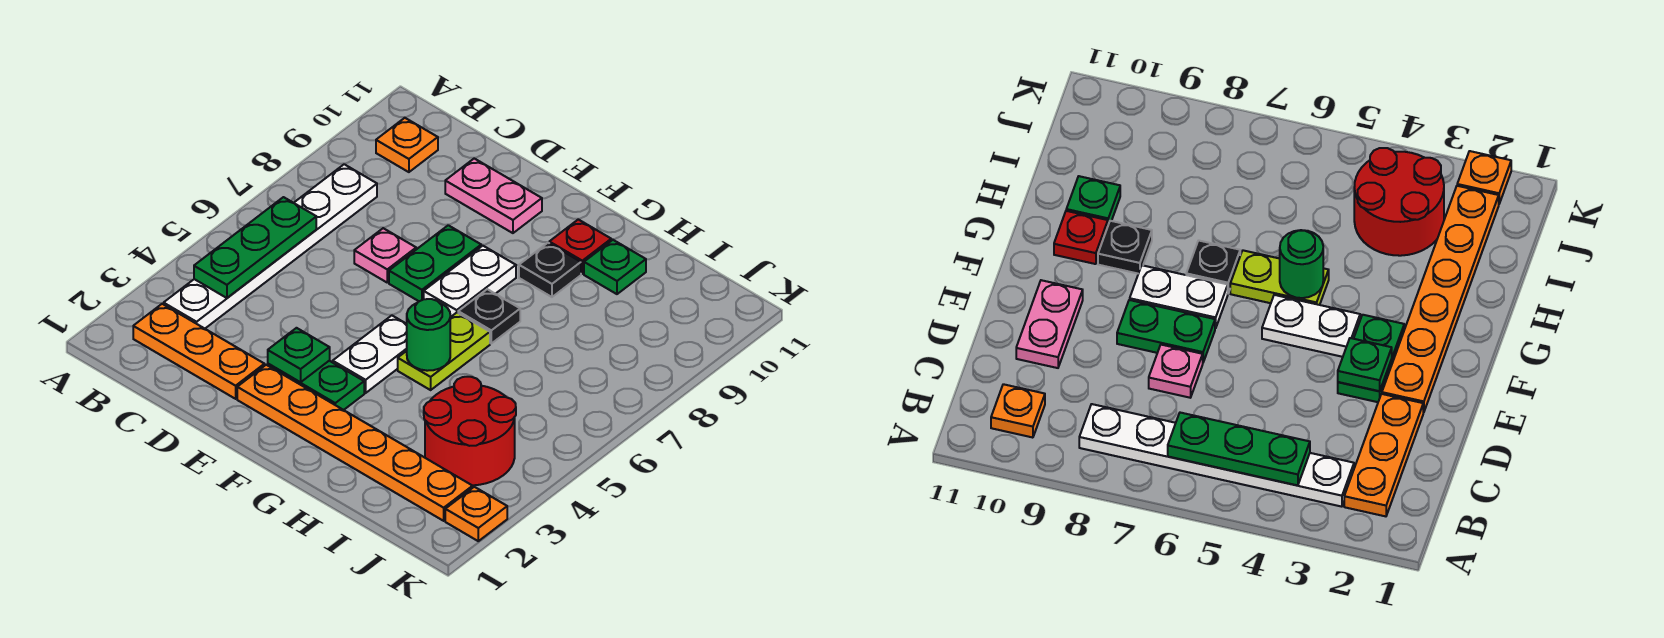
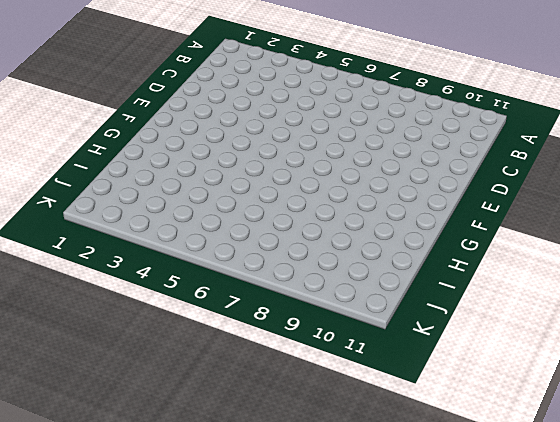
none -> orange plate B2:D2 level 1
none -> white plate B3:B8 level 1
none -> orange plate B10 level 1

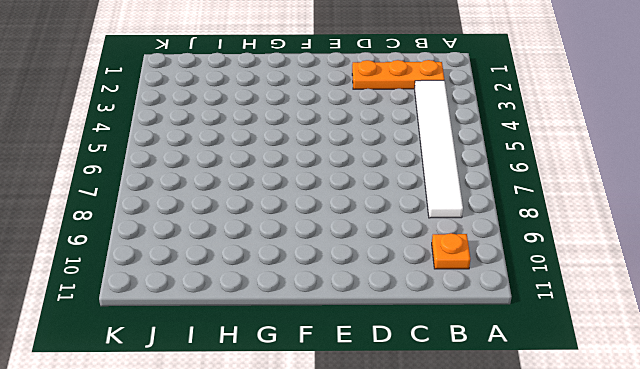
white tile B3:B8 level 1 -> white plate B3:B8 level 1
none -> pink plate D7 level 1
none -> pink plate D10:E10 level 1
none -> orange plate E2:J2 level 1

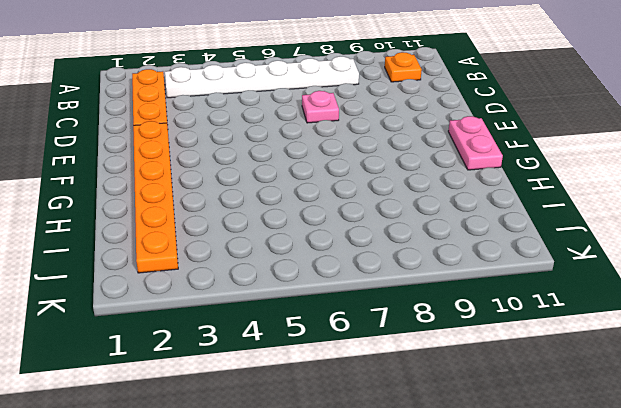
pink plate F11:G11 level 1 -> pink plate D10:E10 level 1
none -> green plate E3:F3 level 1
none -> green plate E7:E8 level 1
none -> white plate F4:F5 level 1

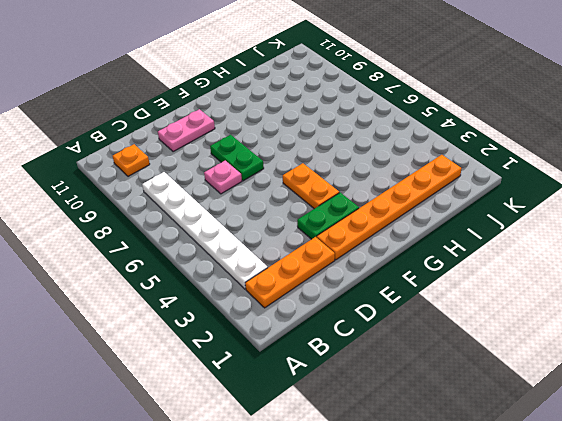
orange plate F4:F5 level 1 -> white plate F4:F5 level 1
none -> white plate F7:F8 level 1
none -> lime plate G5:G6 level 1
none -> black plate G7 level 1

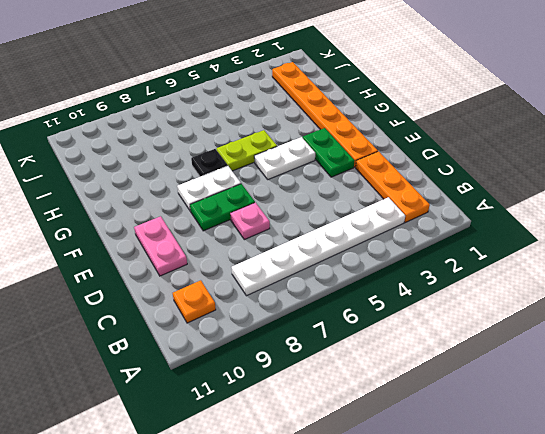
none -> black plate G9 level 1
none -> red plate G10 level 1
none -> green plate H10 level 1

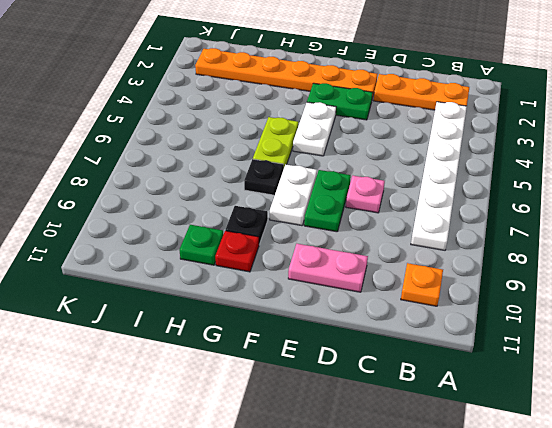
none -> red round brick I3:J4 level 1
none -> orange plate K2 level 1
none -> green plate B4:B6 level 2

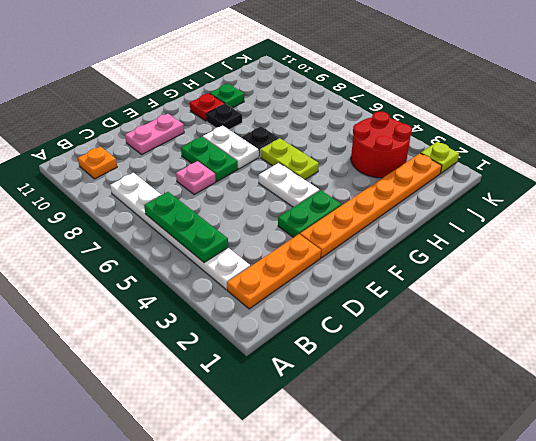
lime plate K2 level 1 -> orange plate K2 level 1
none -> green plate E3 level 2
none -> green round brick G5 level 2

